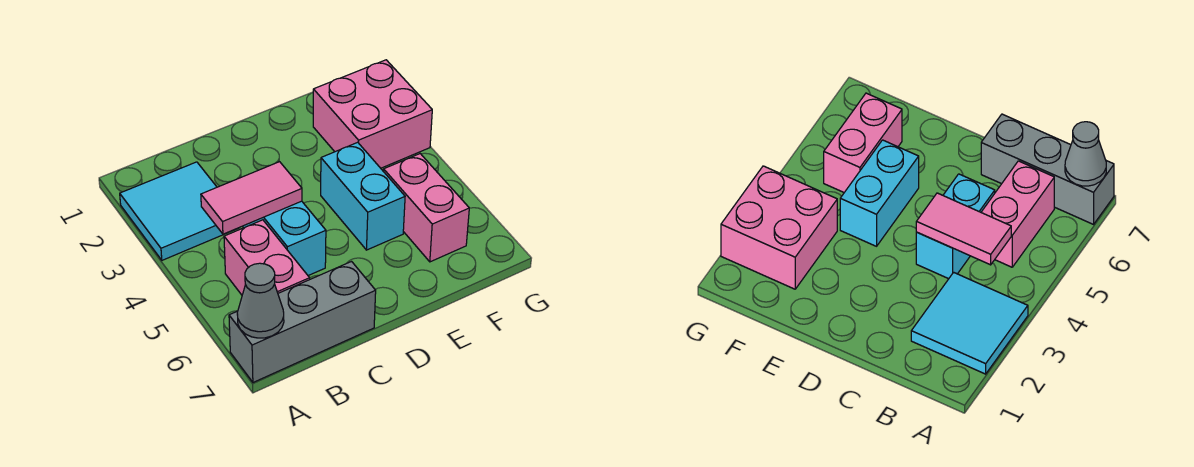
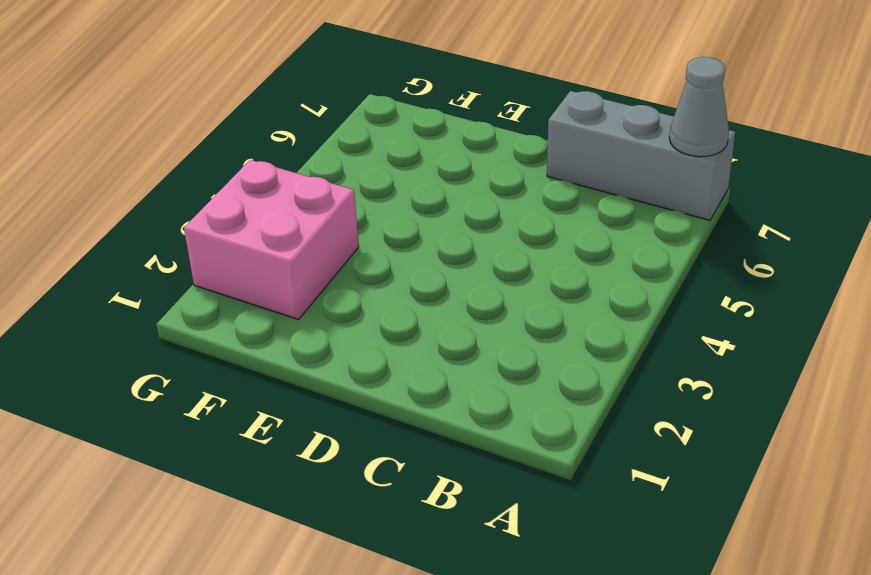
none -> cyan tile A2:B3 level 1
none -> pink brick B5:B6 level 1

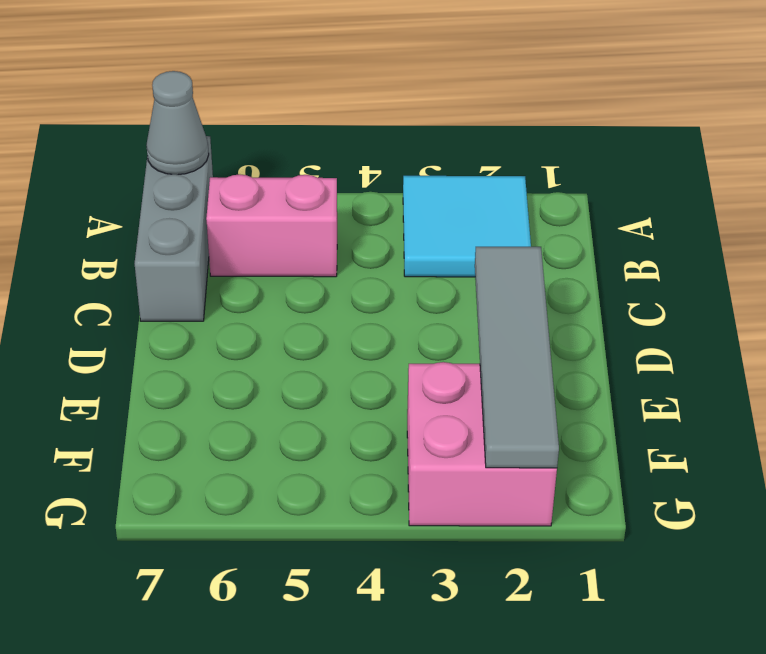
grey tile D2:G2 level 2 -> none
none -> cyan brick C4:C5 level 1
none -> cyan brick E4:E5 level 1

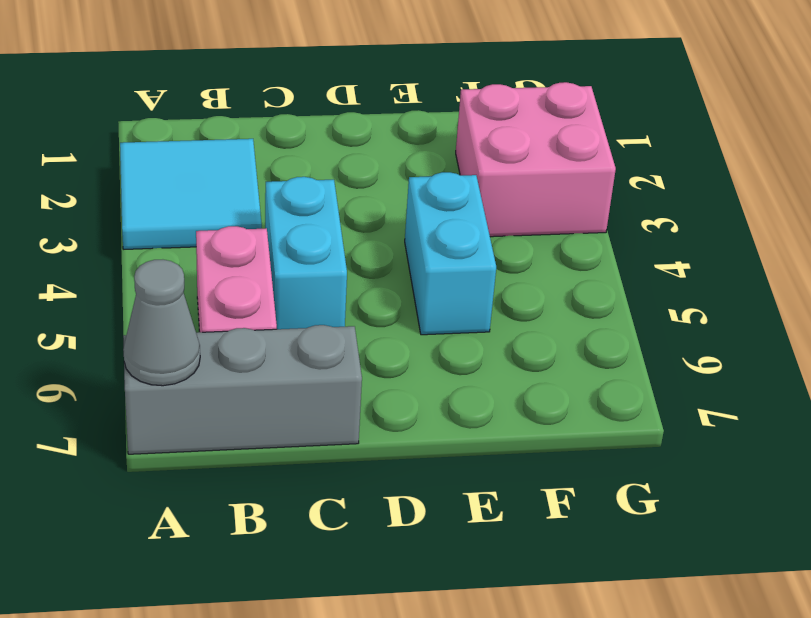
none -> pink brick F5:F6 level 1
none -> pink tile B4:C4 level 2

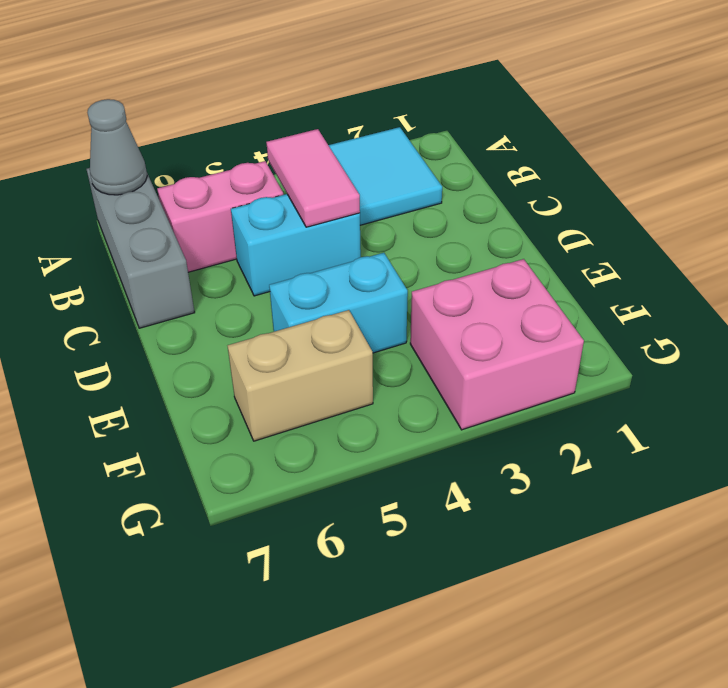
tan brick F5:F6 level 1 -> pink brick F5:F6 level 1

